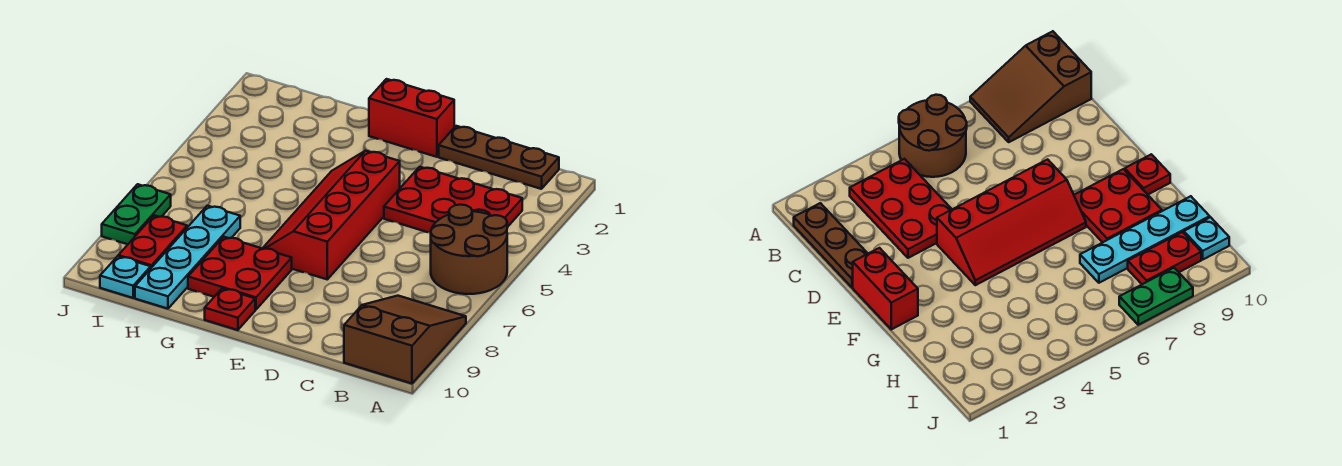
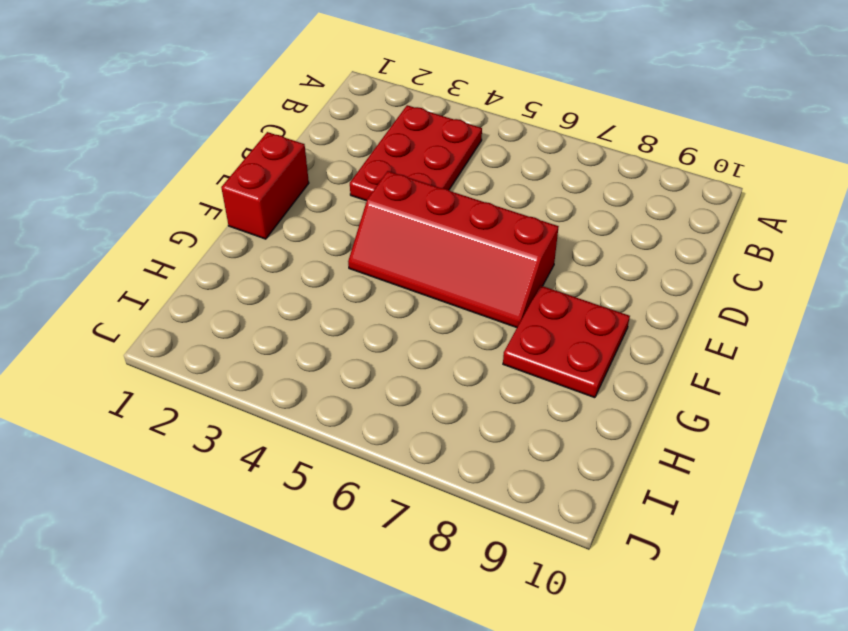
none -> brown round brick A5:B6 level 1
none -> brown slope A8:B10 level 1 top 10
none -> brown plate B1:D1 level 1

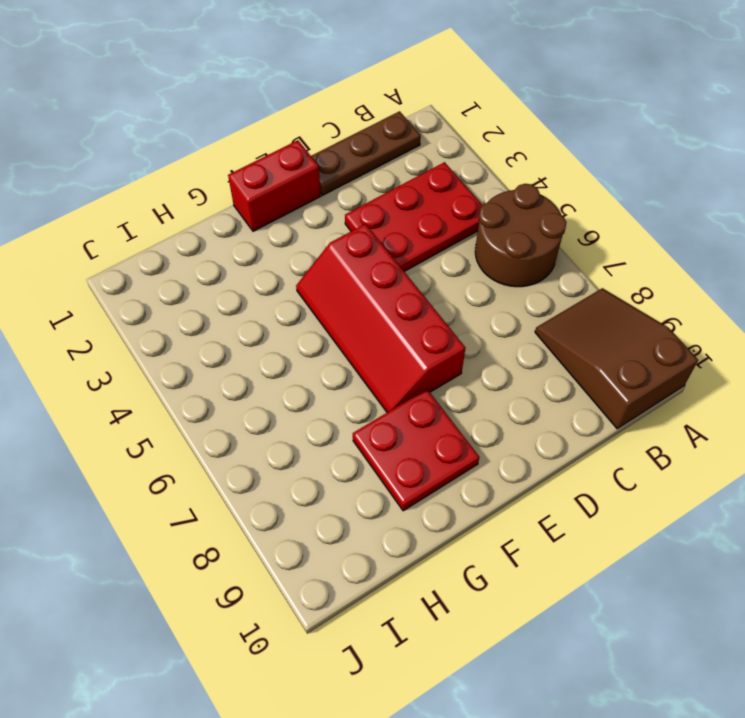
none -> red plate F10 level 1
none -> cyan plate H7:H10 level 1
none -> red plate I8:I9 level 1

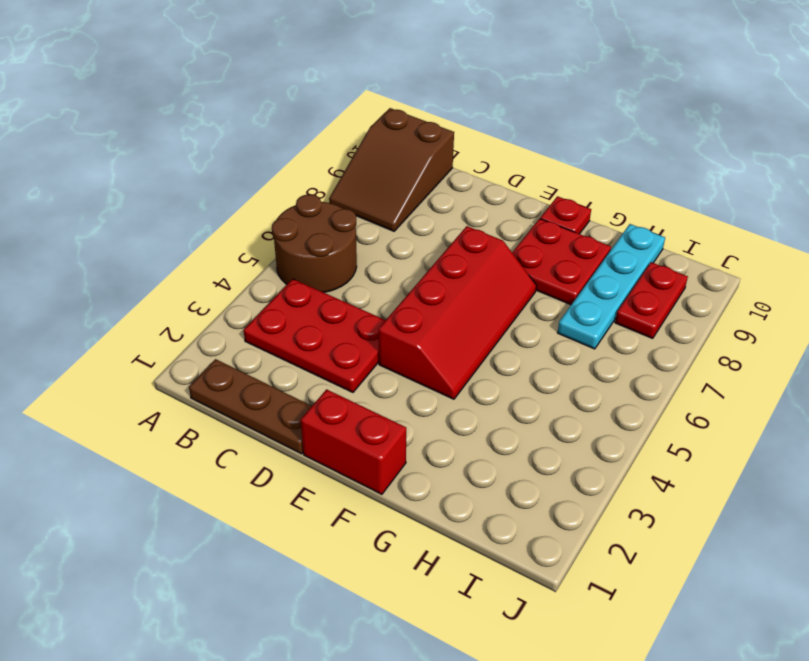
none -> cyan plate I10 level 1
none -> green plate J7:J8 level 1

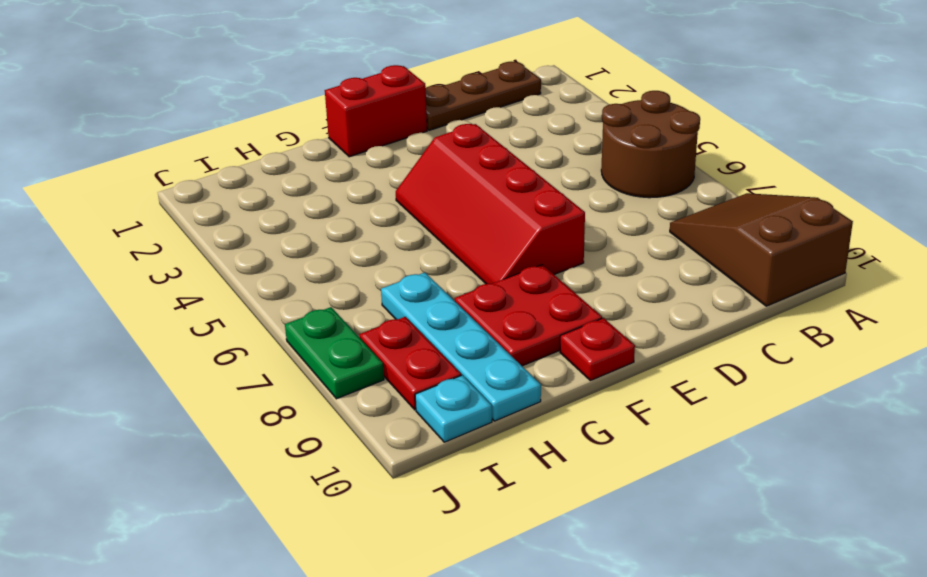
none -> red plate B3:D4 level 1

